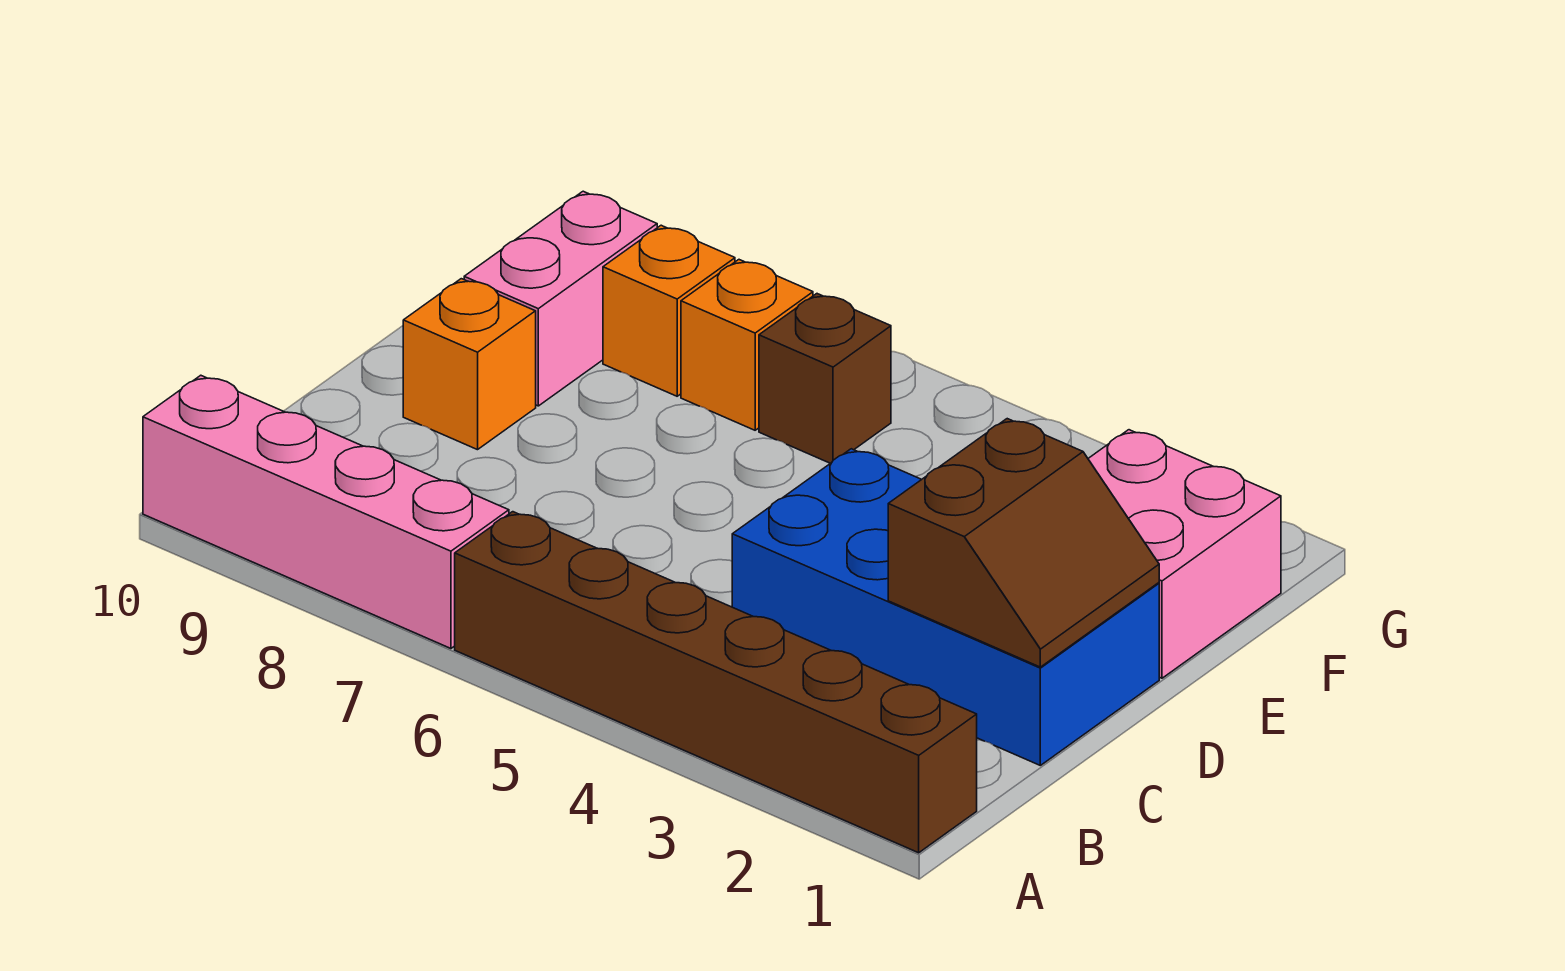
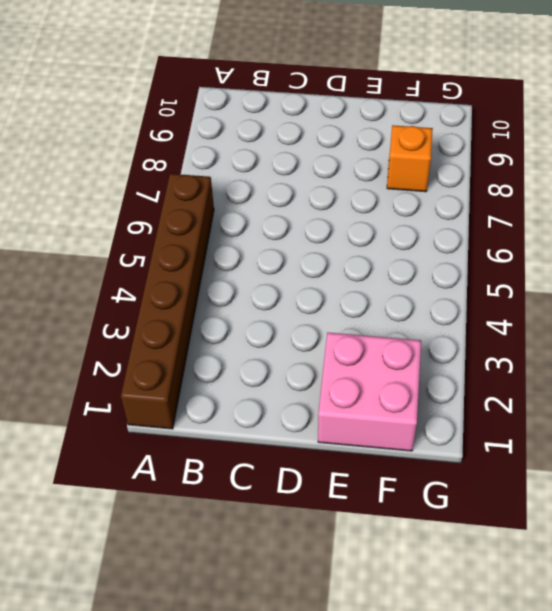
none -> pink brick A7:A10 level 1
none -> blue brick C1:D4 level 1

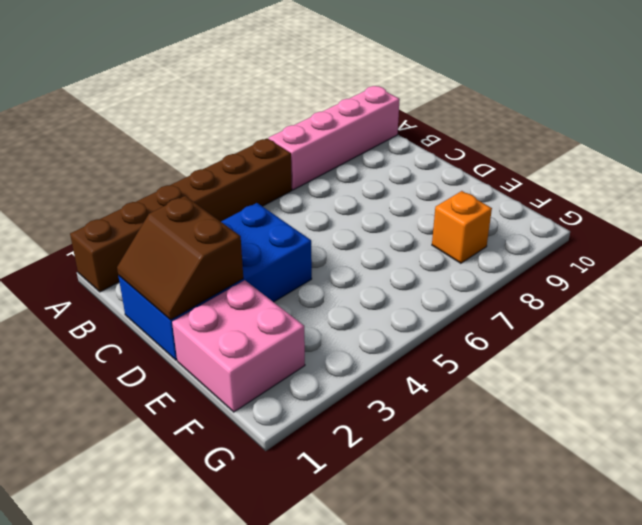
none -> orange brick D9 level 1
none -> pink brick E9:F9 level 1

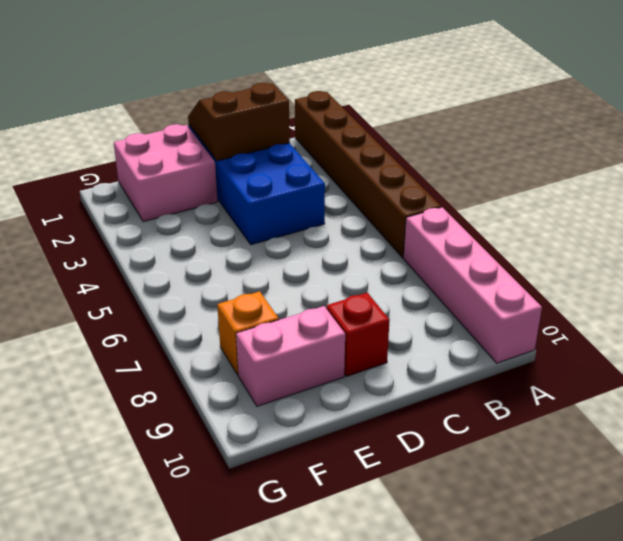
red brick D9 level 1 -> orange brick D9 level 1
none -> brown brick F6 level 1
none -> orange brick F7 level 1

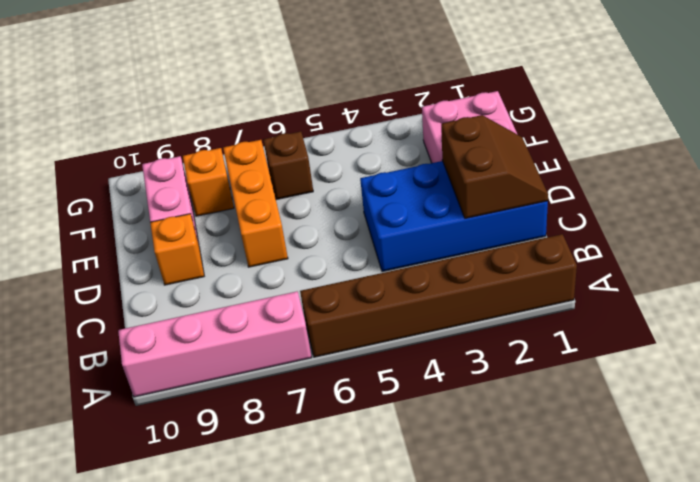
orange brick D7:F7 level 1 -> orange brick F7 level 1

